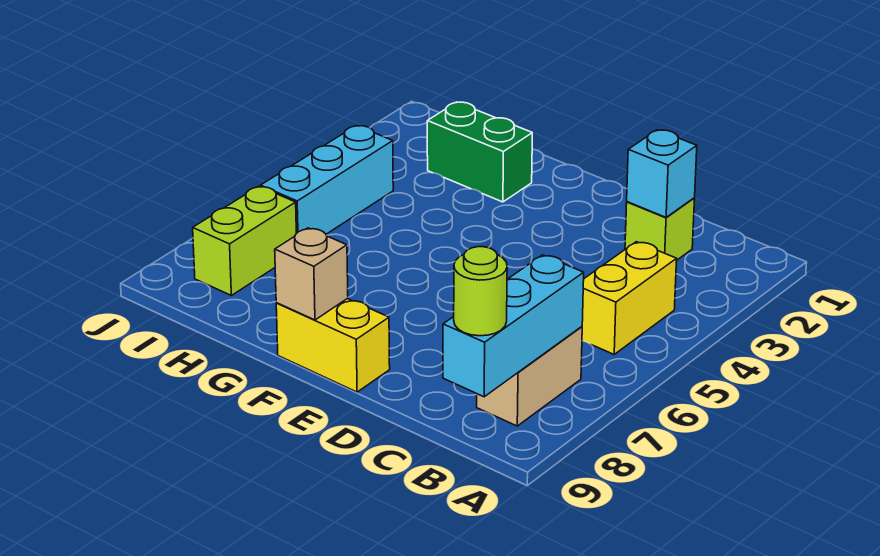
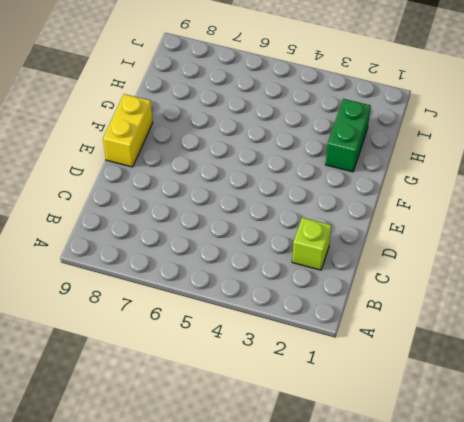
none -> yellow brick B4:B5 level 1
none -> tan brick B7:B8 level 1

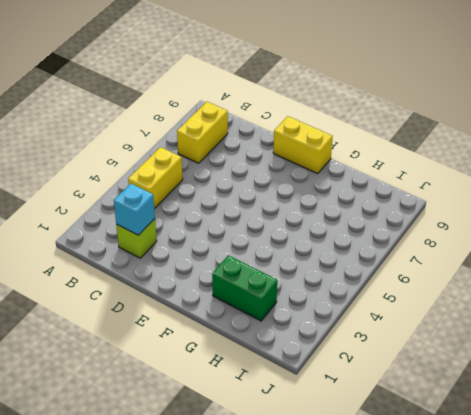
yellow brick B7:B8 level 1 -> tan brick B7:B8 level 1
none -> cyan brick I4:I6 level 1
none -> lime brick I7:I8 level 1

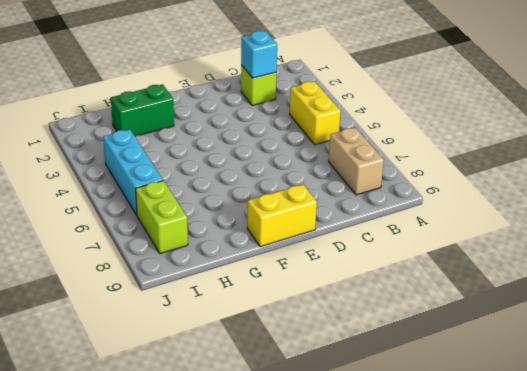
none -> cyan brick B7:B9 level 2
none -> tan brick F9 level 2

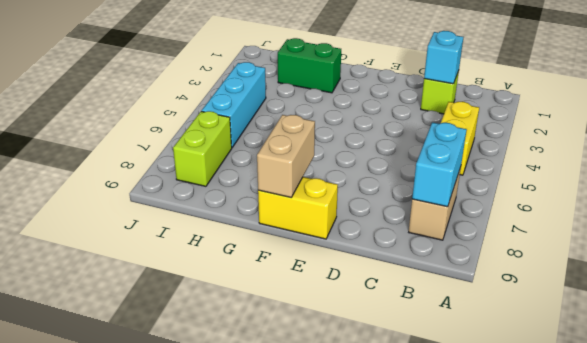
cyan brick B7:B8 level 2 -> cyan brick B7:B9 level 2
tan brick F8:F9 level 2 -> tan brick F9 level 2
none -> lime round brick B9 level 3

